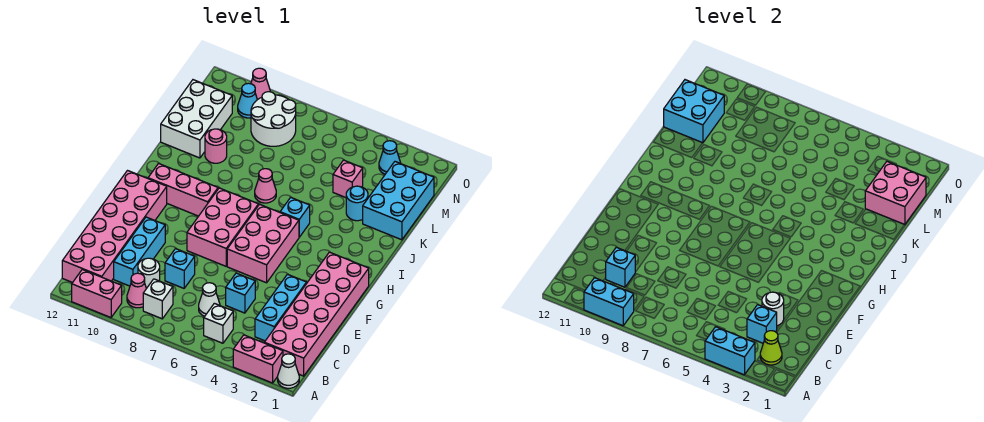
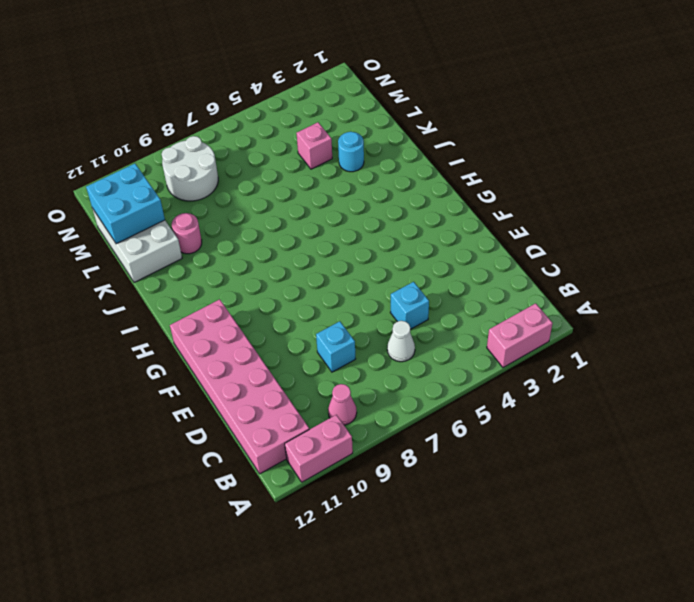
none -> white cone A1 level 1
none -> pink brick B1:G2 level 1
none -> white brick B5 level 1
none -> white brick B8 level 1

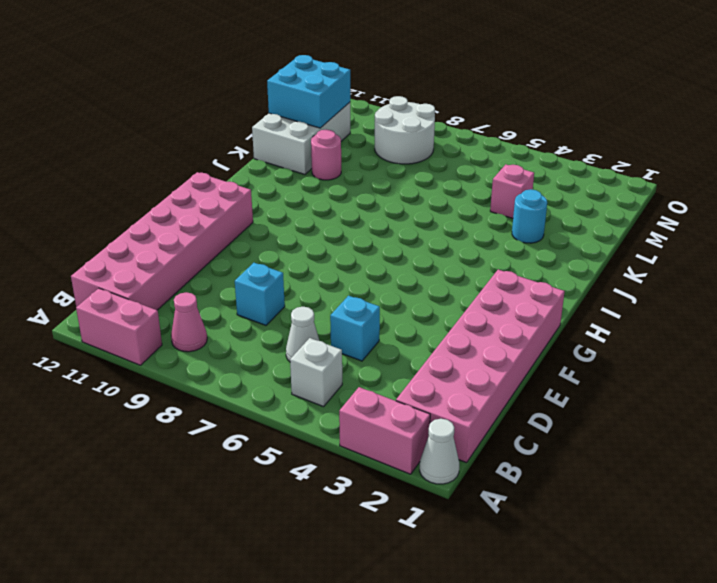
none -> white brick B8 level 1
none -> cyan brick C3:E3 level 1
none -> white round brick C9 level 1
none -> cyan brick C10:E10 level 1

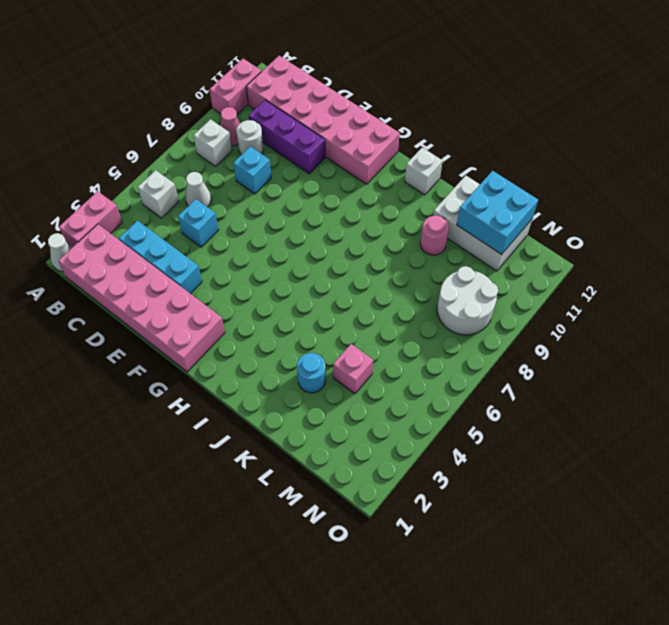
purple brick C10:E10 level 1 -> cyan brick C10:E10 level 1
white brick I12 level 1 -> none
none -> pink brick F5:H6 level 1
none -> pink brick F7:H8 level 1
none -> pink brick H9:H11 level 1
none -> cyan brick I5 level 1

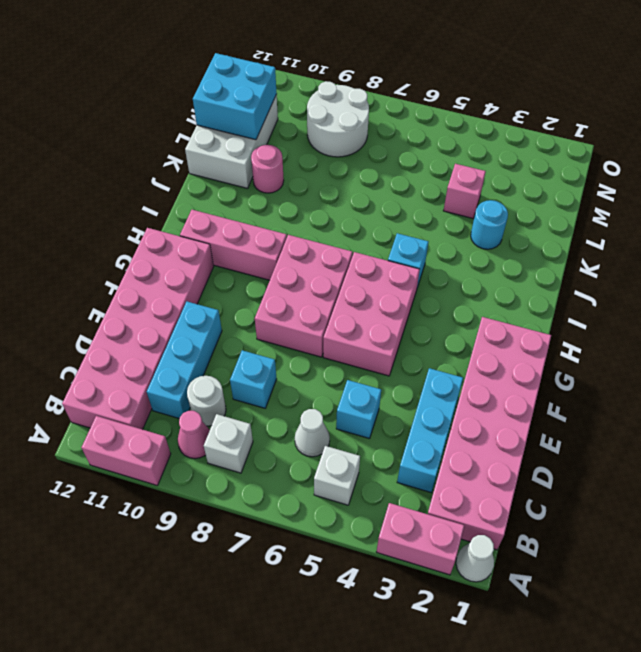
none -> pink cone J7 level 1
none -> cyan brick K1:M2 level 1
none -> cyan cone N3 level 1
none -> cyan cone N10 level 1

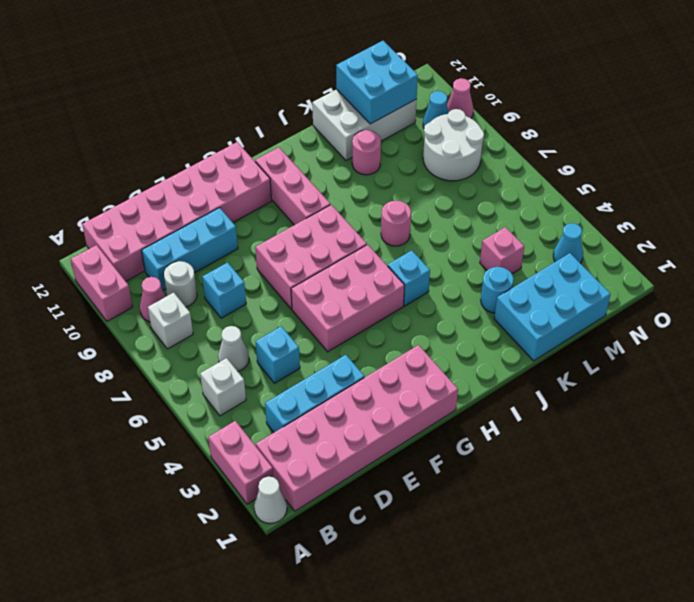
pink round brick J7 level 1 -> pink cone J7 level 1
none -> cyan brick A3:A4 level 2
none -> cyan brick A9:A10 level 2
none -> lime cone B2 level 2
none -> cyan brick C3 level 2

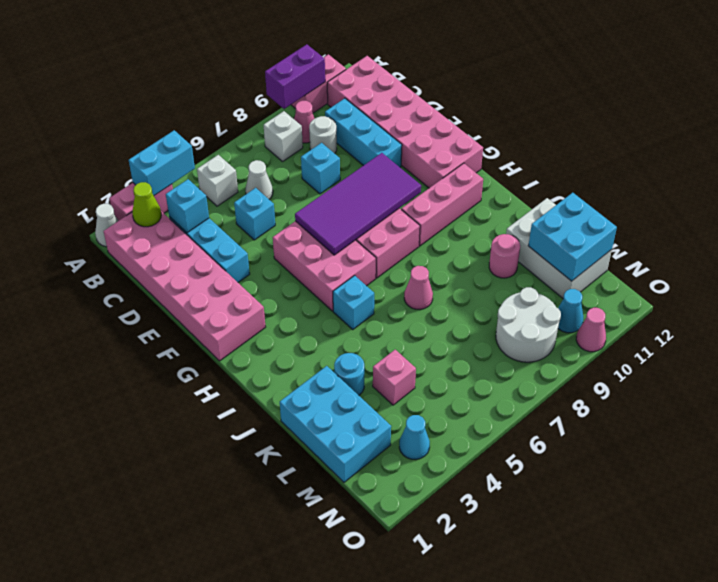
purple brick A9:A10 level 2 -> cyan brick A9:A10 level 2
purple tile F6:G9 level 2 -> none
none -> cyan brick C10 level 2
none -> white round brick D3 level 2
none -> pink brick L1:M2 level 2

